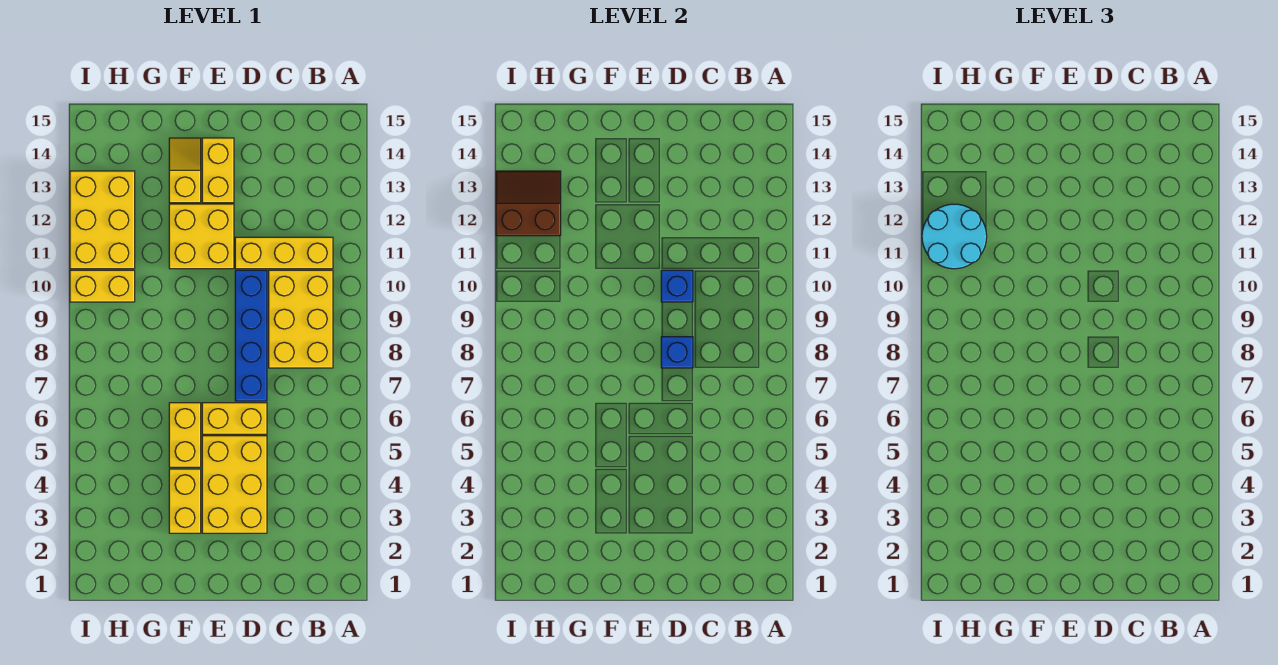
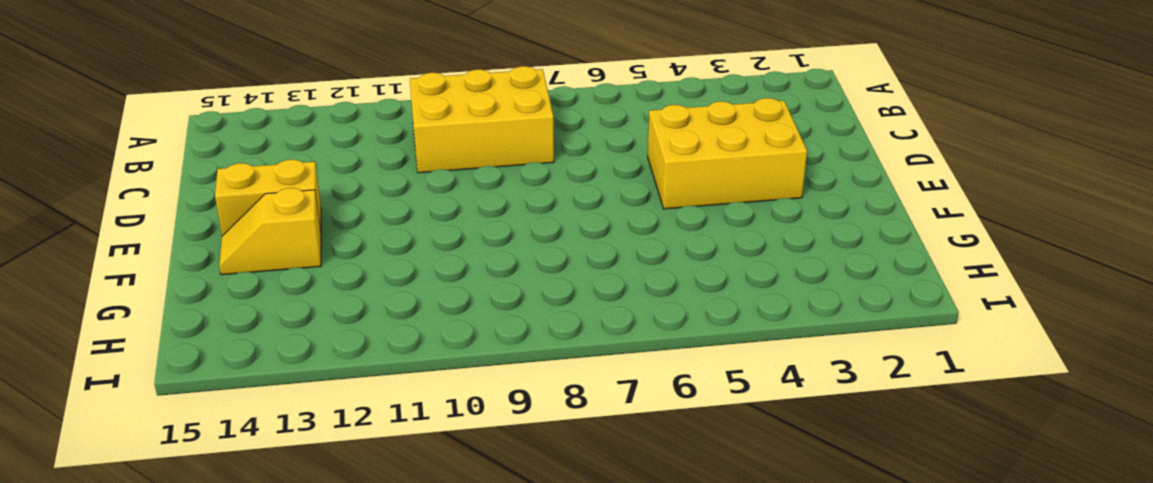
none -> yellow brick B11:D11 level 1
none -> yellow brick D6:E6 level 1
none -> blue brick D7:D10 level 1

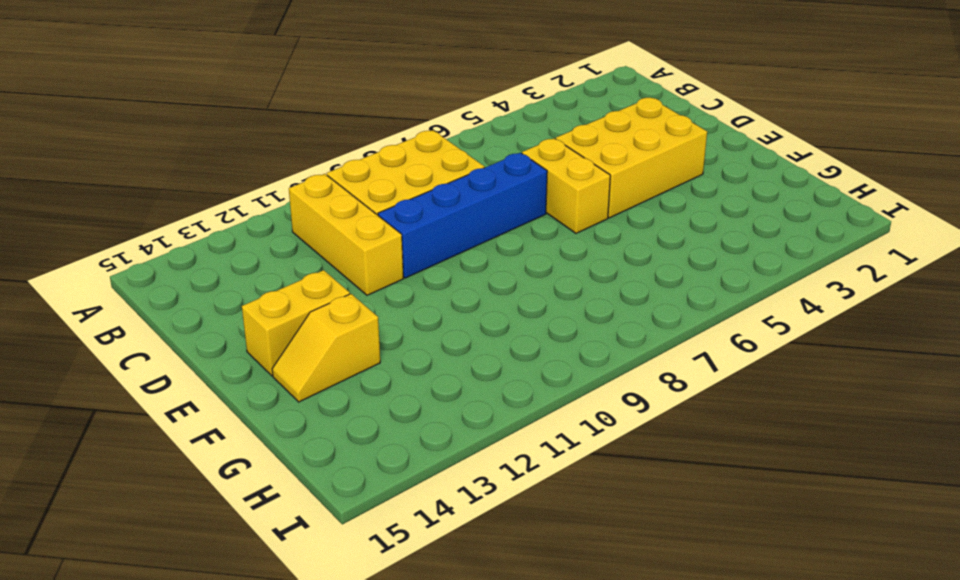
none -> yellow brick E11:F12 level 1
none -> yellow brick F3:F4 level 1
none -> yellow brick F5:F6 level 1

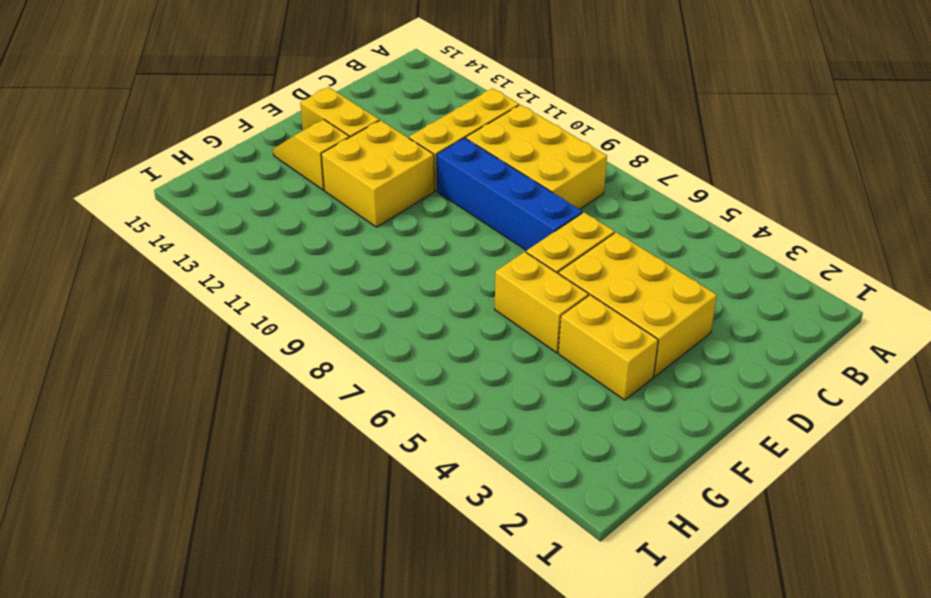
none -> yellow brick H10:I10 level 1
none -> yellow brick H11:I13 level 1
none -> blue brick D8 level 2

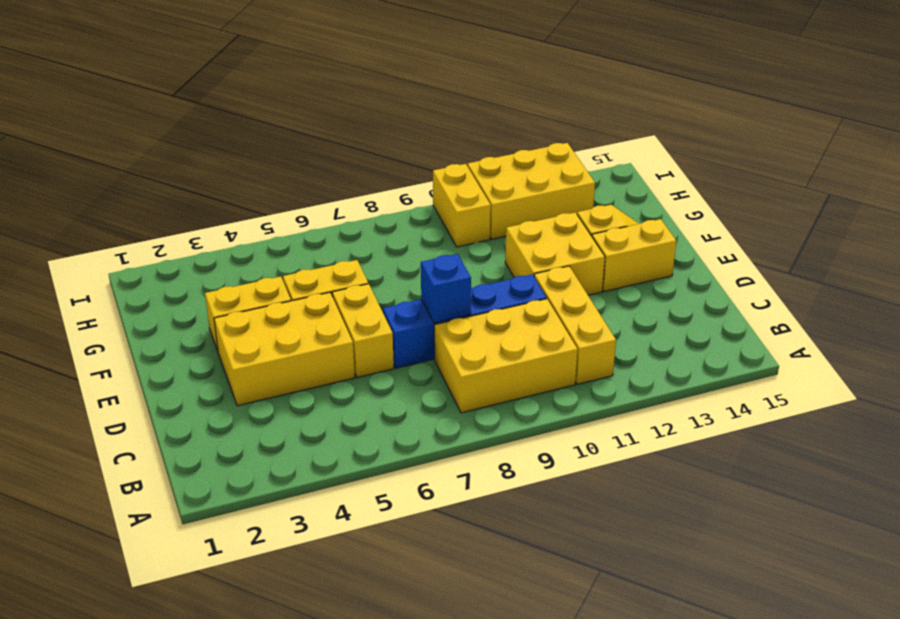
none -> blue brick D10 level 2
none -> brown slope H12:I13 level 2 top 12
none -> cyan round brick H11:I12 level 3

